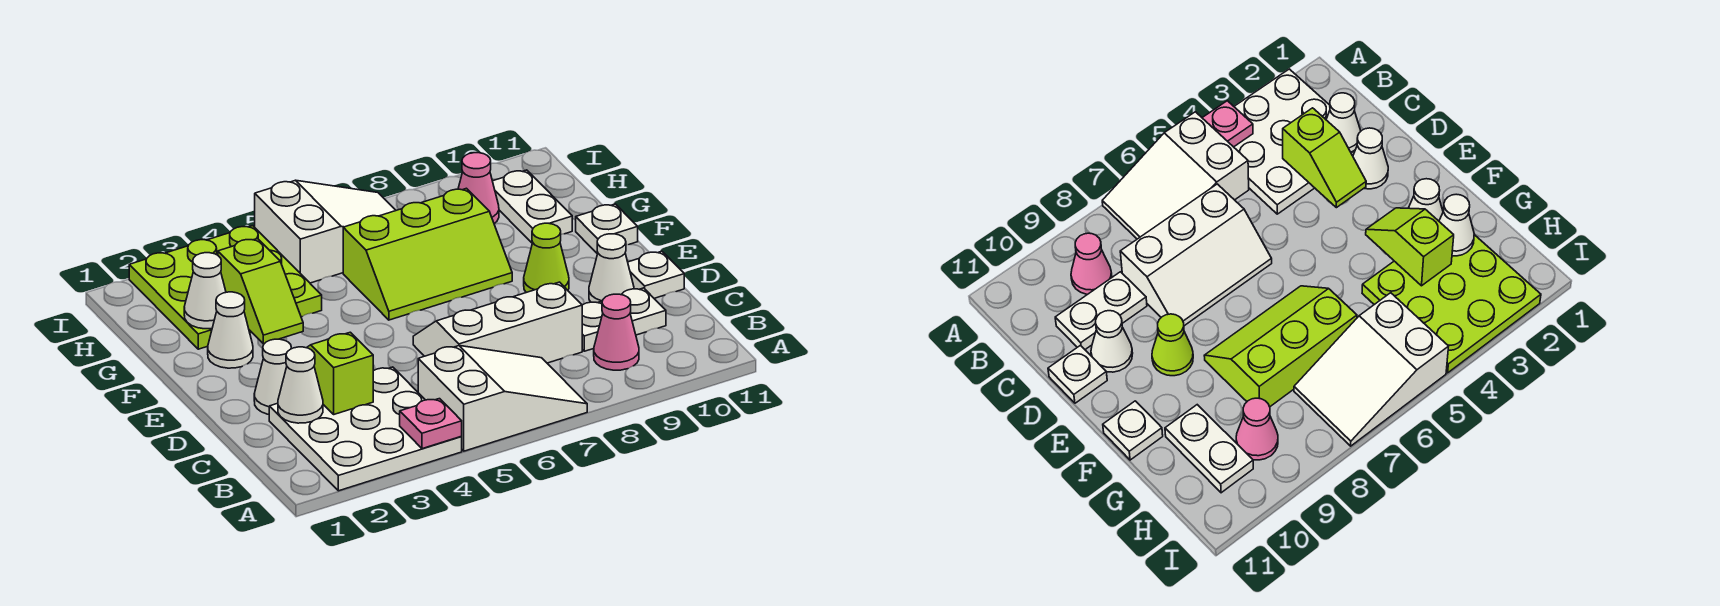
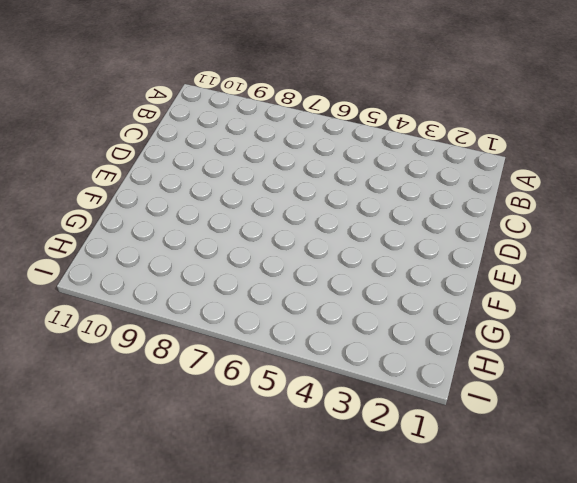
none -> white plate A2:C4 level 1
none -> white slope A5:B7 level 1 top 5
none -> pink cone B9 level 1

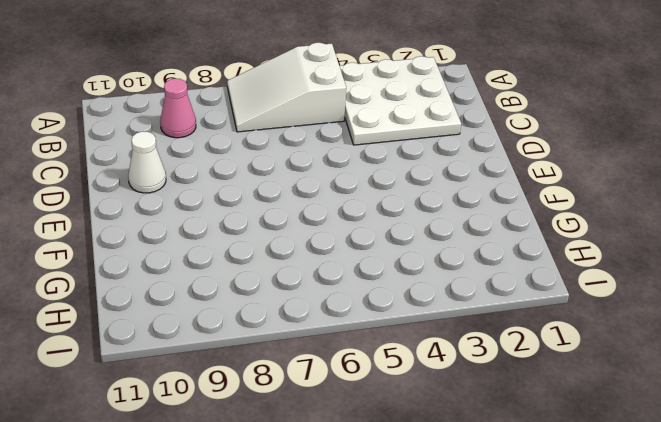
none -> white slope C6:D8 level 1 top C
none -> white plate C9:C10 level 1
none -> white cone D2 level 1

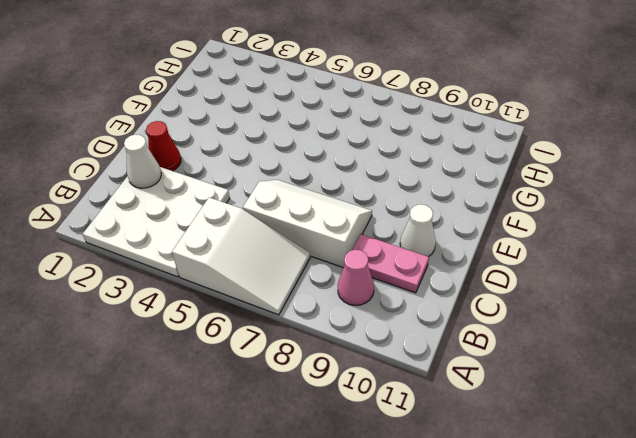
pink plate C9:C10 level 1 -> white plate C9:C10 level 1
red cone D2 level 1 -> white cone D2 level 1
none -> white plate D11 level 1
none -> lime cone E9 level 1
none -> white cone F2 level 1

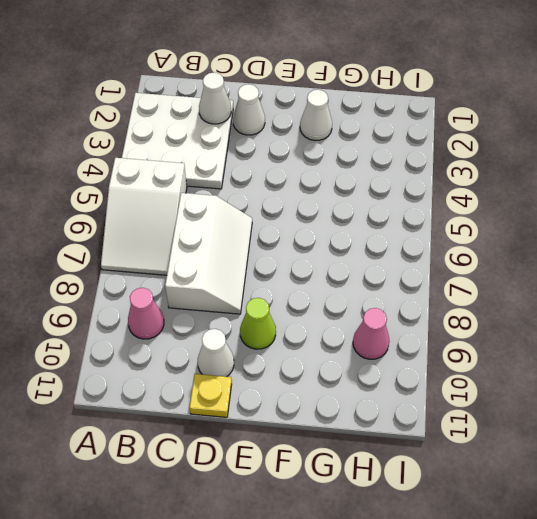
yellow plate D11 level 1 -> white plate D11 level 1
none -> white plate C9:C10 level 1
none -> lime slope F6:G8 level 1 top G
none -> white plate F11 level 1

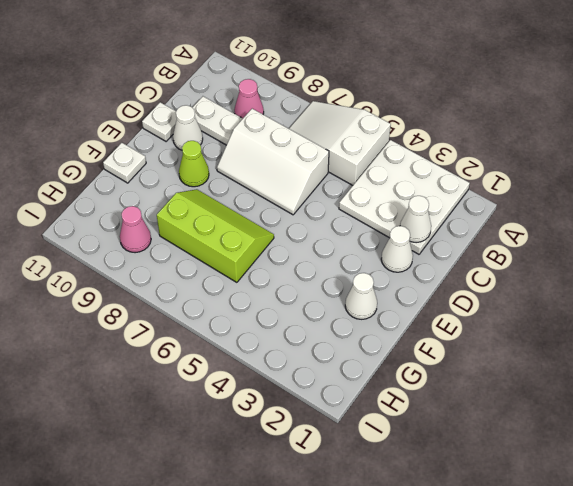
none -> lime plate G2:I4 level 1
none -> white plate G10:H10 level 1
none -> white slope H5:I7 level 1 top 5

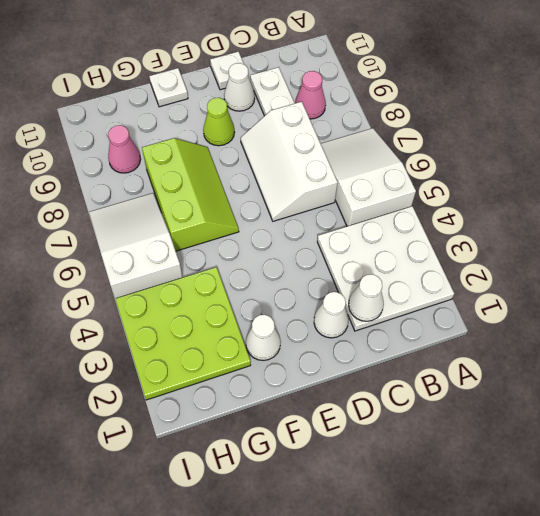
none -> white plate G10:H10 level 1
none -> pink plate A4 level 2
none -> lime slope C3:D3 level 2 top C

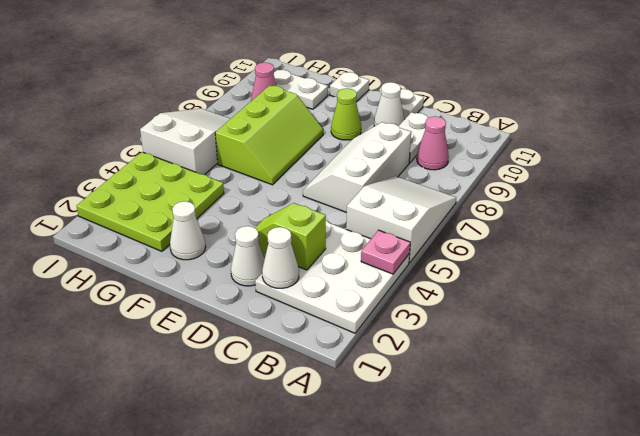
none -> lime slope F3:G3 level 2 top G
none -> white cone G2 level 2

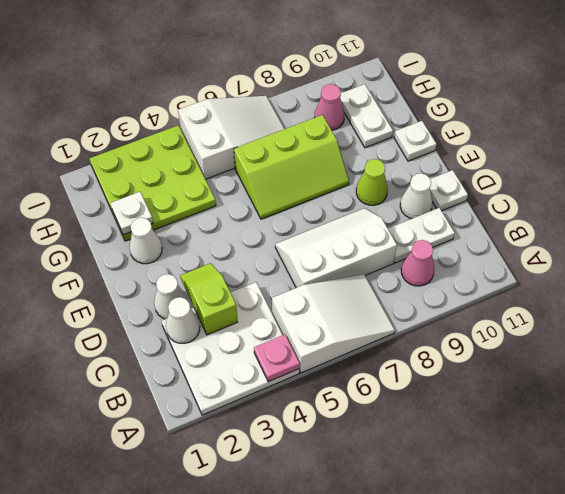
white plate G2 level 2 -> white cone G2 level 2
none -> lime slope F3:G3 level 2 top G

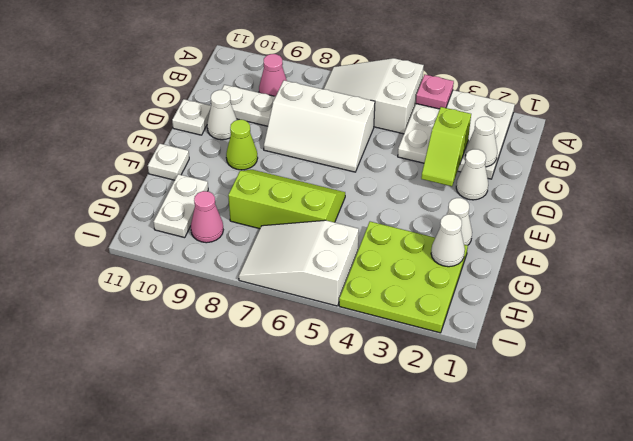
none -> lime slope F3:G3 level 2 top G

